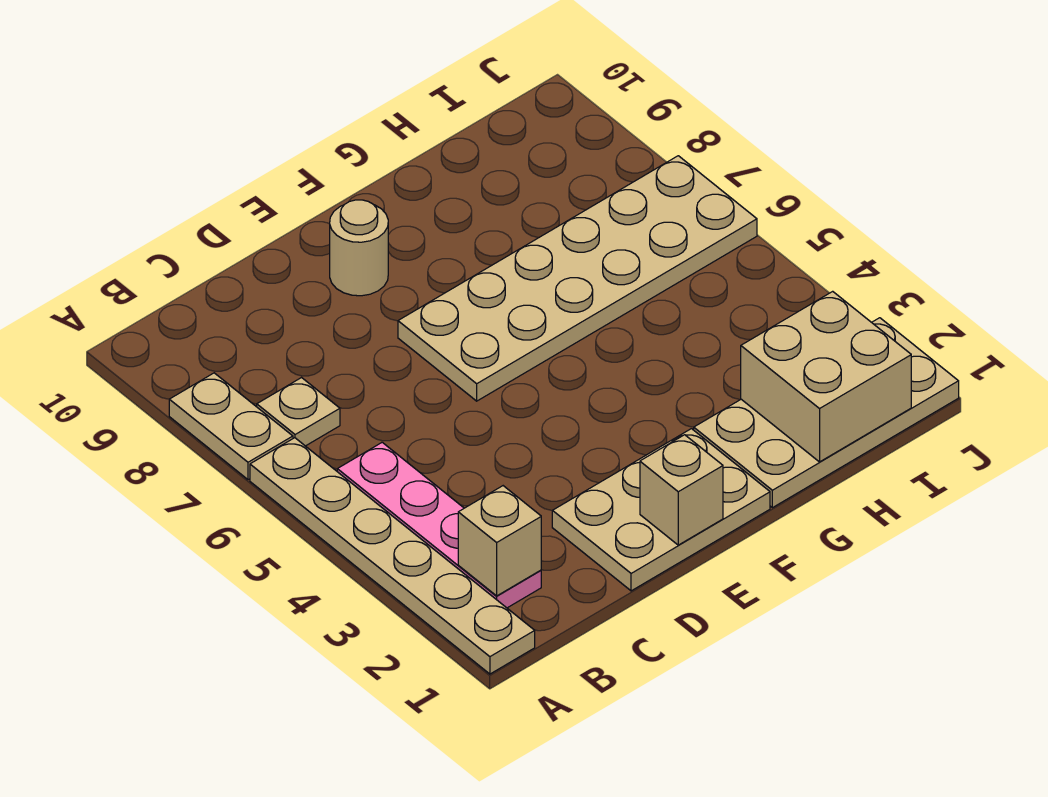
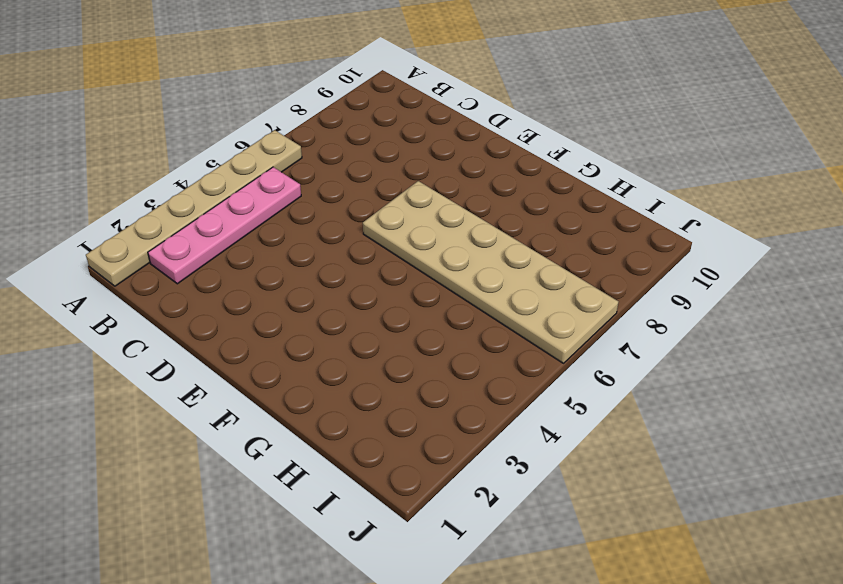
none -> tan plate A7:A8 level 1
none -> tan plate B7 level 1

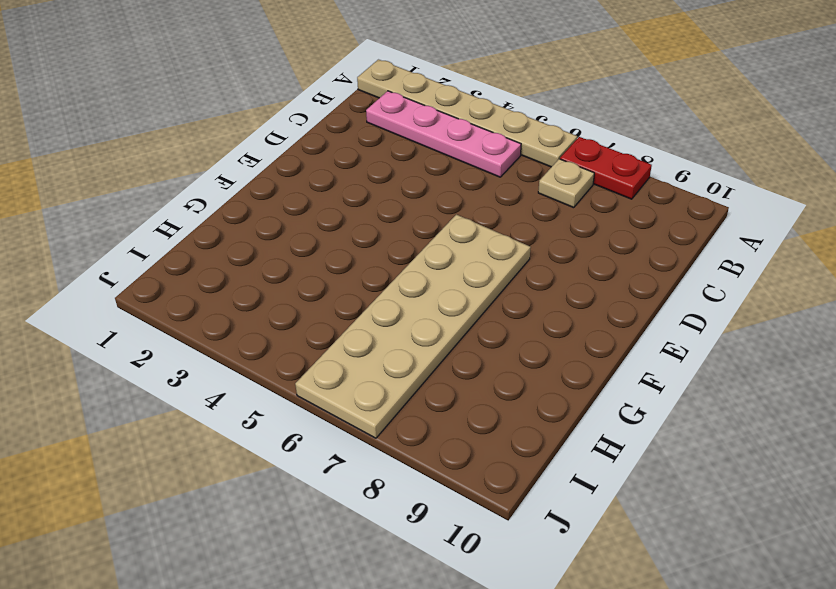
red plate A7:A8 level 1 -> tan plate A7:A8 level 1
none -> tan plate D1:F2 level 1
none -> tan round brick E9 level 1

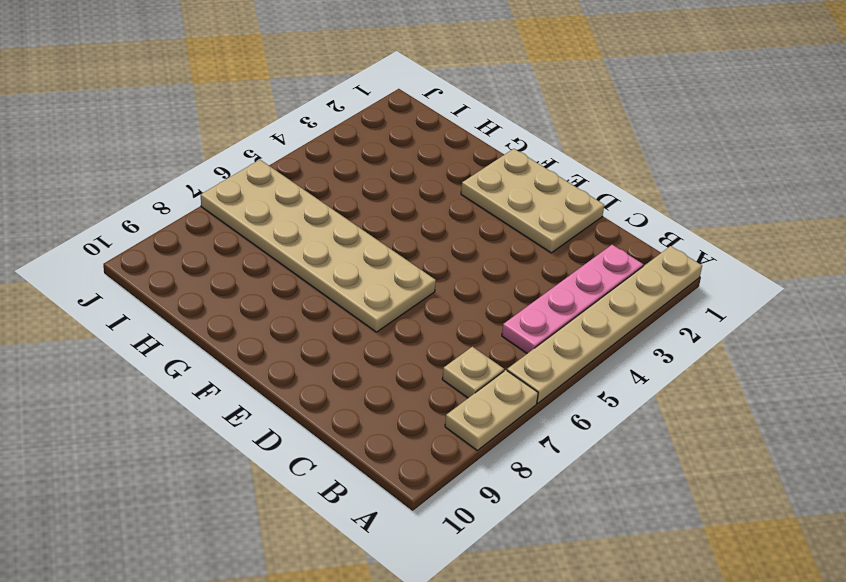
none -> tan round brick E9 level 1
none -> tan plate G1:J2 level 1

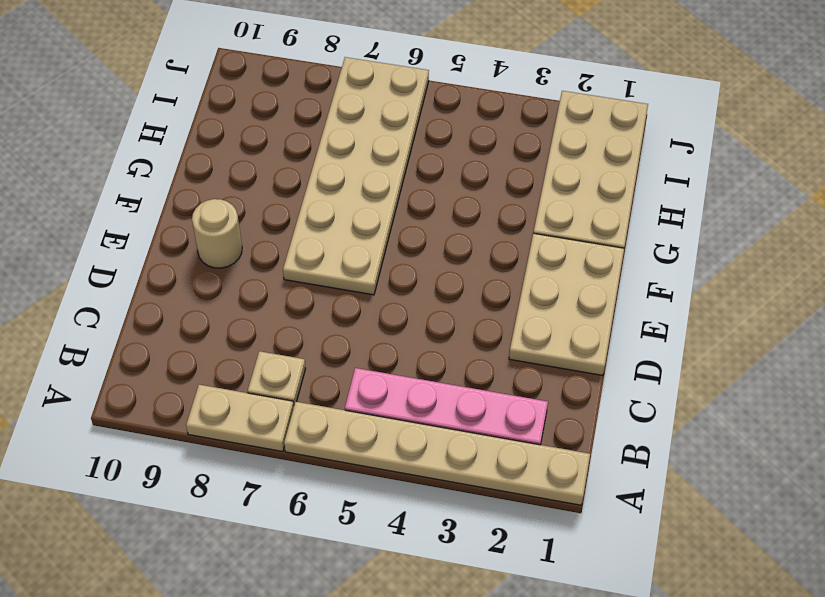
none -> tan brick B2 level 2
none -> tan brick E1 level 2

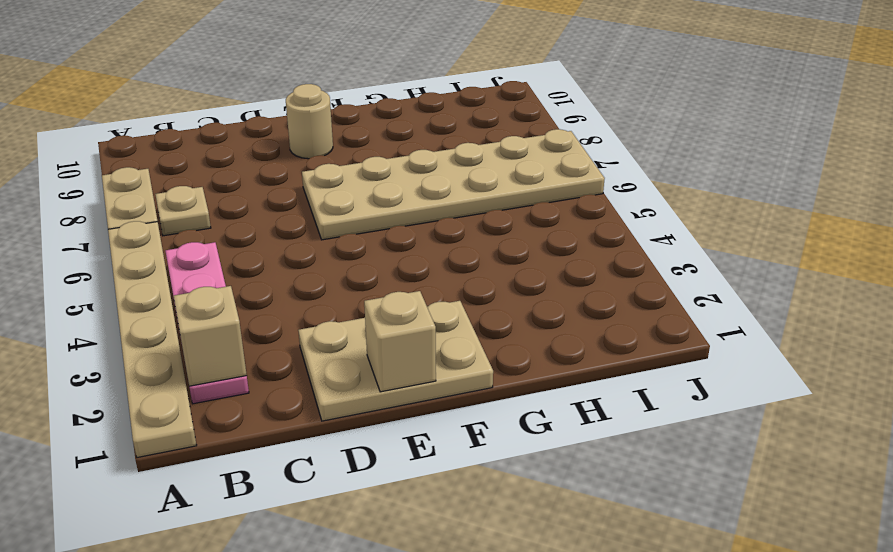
none -> tan plate G1:J2 level 1
none -> tan brick H1:I2 level 2

